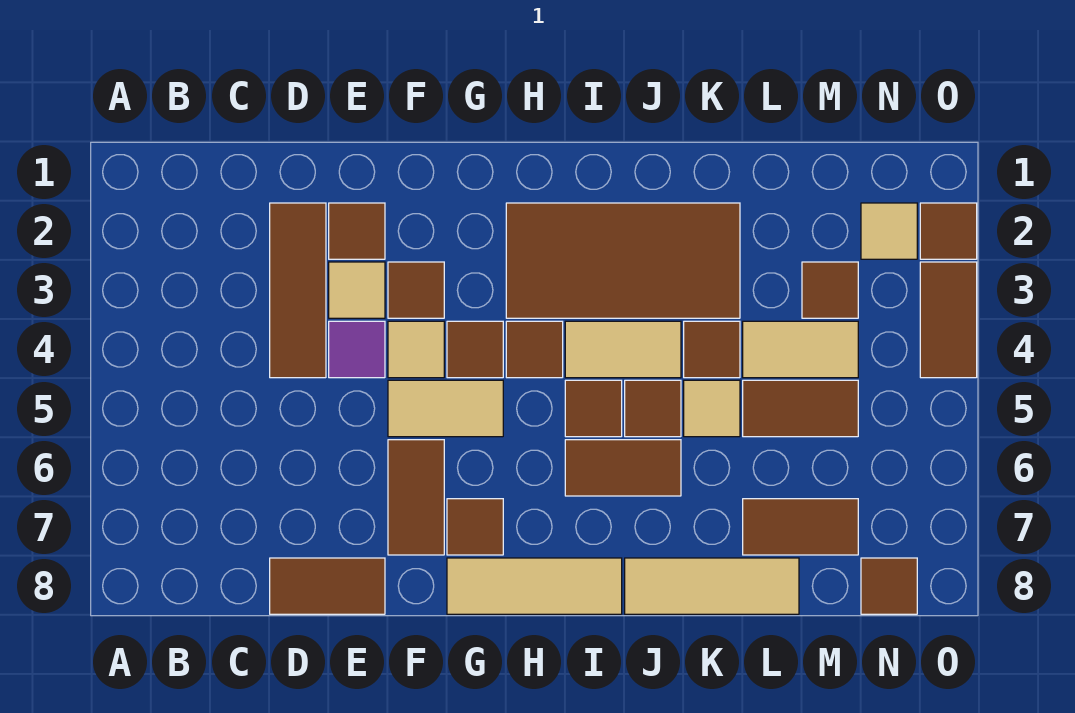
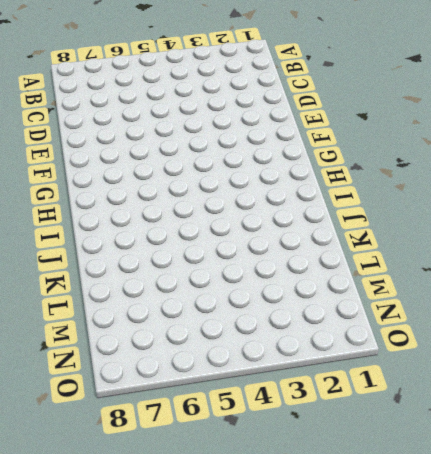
none -> brown tile D2:D4 level 1
none -> brown tile D8:E8 level 1
none -> brown tile E2 level 1

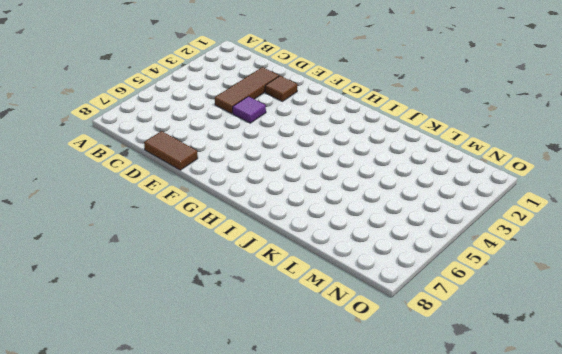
none -> tan tile E3 level 1
none -> brown tile F3 level 1
none -> tan tile F4 level 1

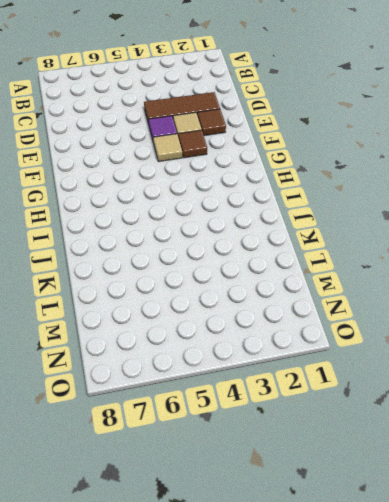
none -> brown tile D8:E8 level 1
none -> tan tile F5:G5 level 1
none -> brown tile F6:F7 level 1

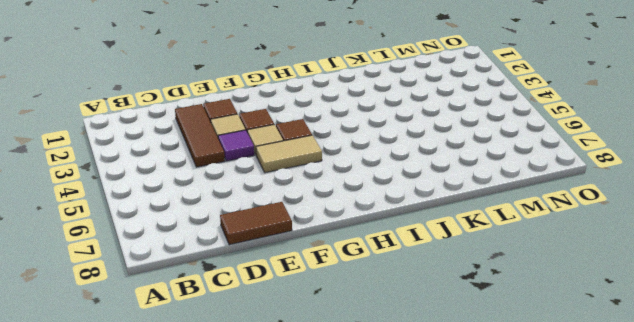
none -> brown tile F6:F7 level 1
none -> brown tile G7 level 1
none -> tan tile G8:I8 level 1

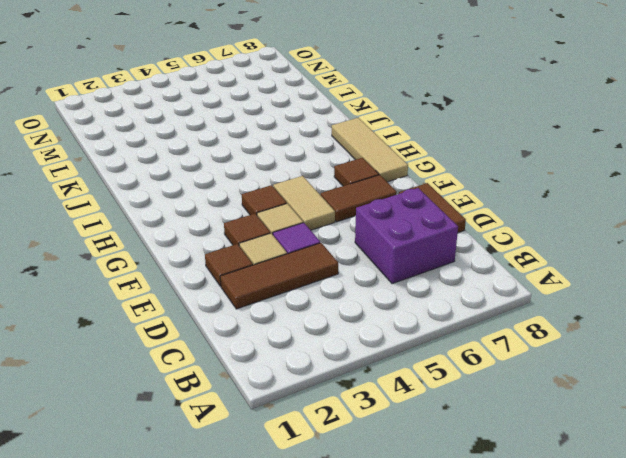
purple brick C6:D7 level 1 -> none
none -> brown tile H2:K3 level 1
none -> brown tile H4 level 1
none -> tan tile I4:J4 level 1

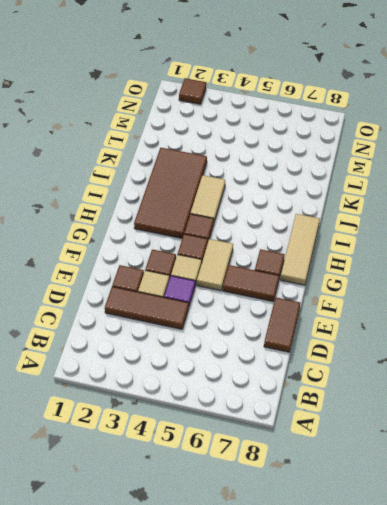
none -> brown tile I5 level 1
none -> brown tile I6:J6 level 1
none -> brown tile J5 level 1

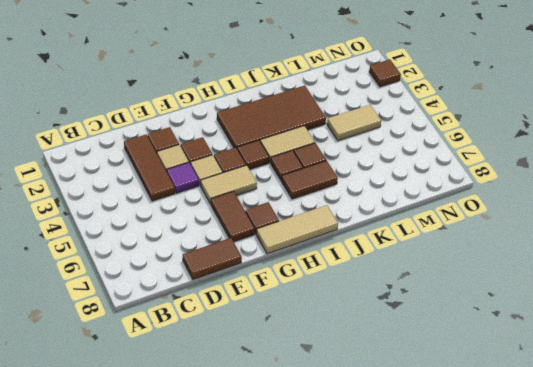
none -> tan tile J8:L8 level 1
none -> brown tile K4 level 1
none -> tan tile K5 level 1

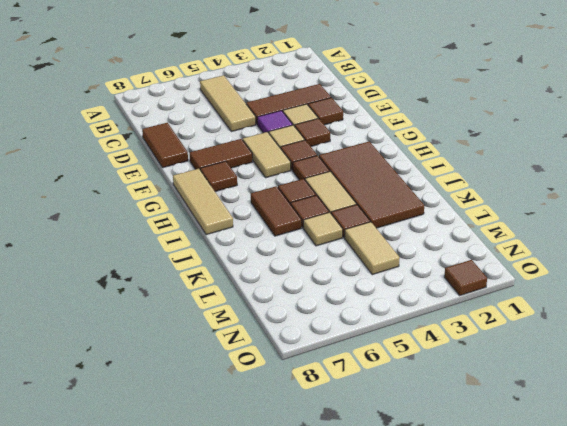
tan tile B5:D5 level 1 -> tan tile J8:L8 level 1
none -> brown tile L5:M5 level 1
none -> brown tile L7:M7 level 1
none -> brown tile M3 level 1

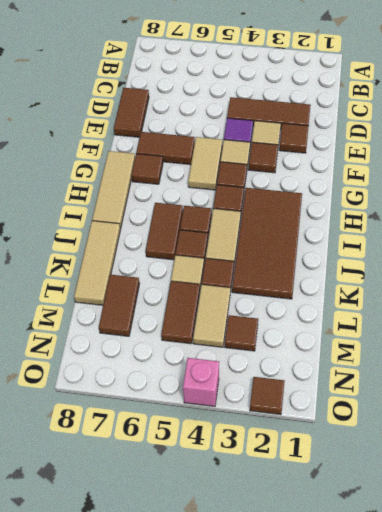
pink brick O4 level 1 -> brown tile O3:O4 level 1
none -> tan tile N2 level 1
none -> brown tile N8 level 1

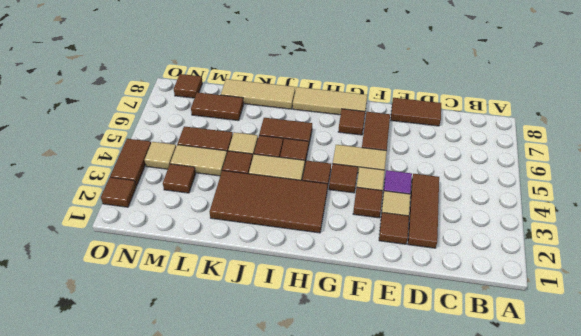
tan tile N4 level 1 -> tan tile N2 level 1

